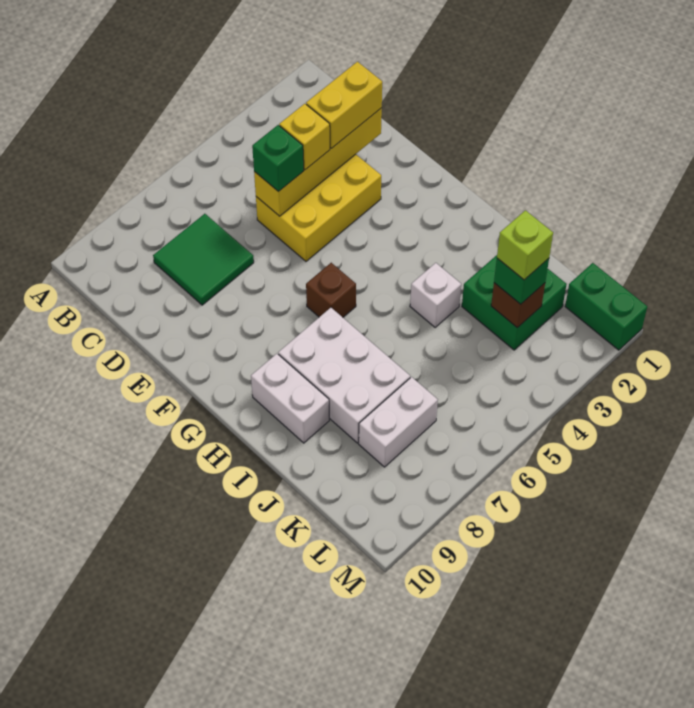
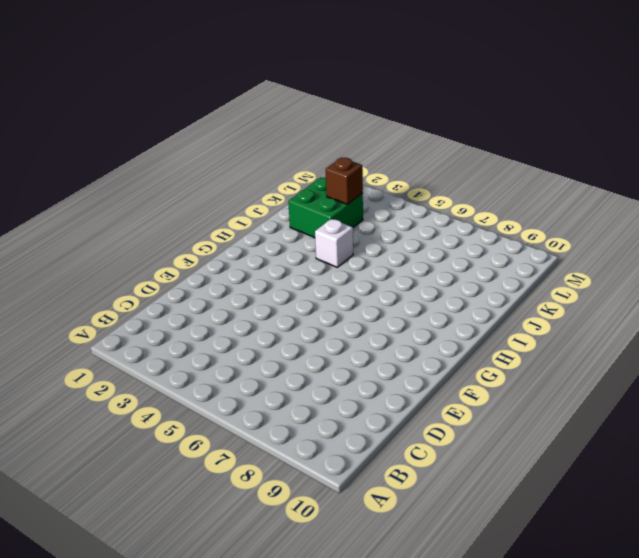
none -> green tile C7:D8 level 1
none -> yellow brick D3:E5 level 1
none -> brown brick G6 level 1

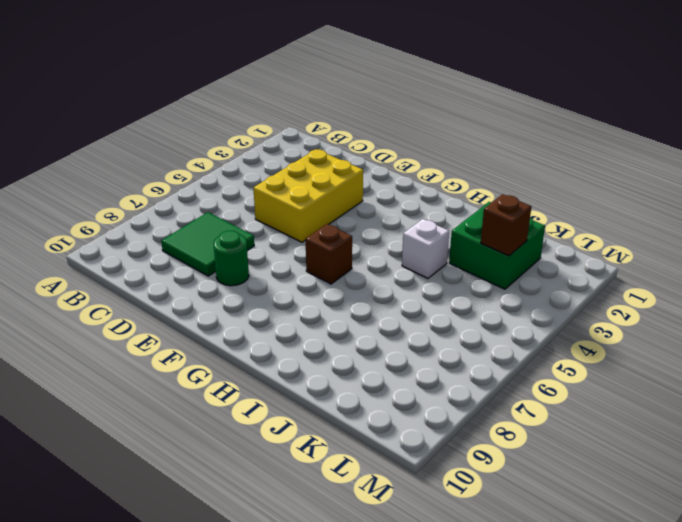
green round brick E8 level 1 -> none
none -> white brick H7:J8 level 1
none -> white brick H9:I9 level 1
none -> white brick K7:K8 level 1

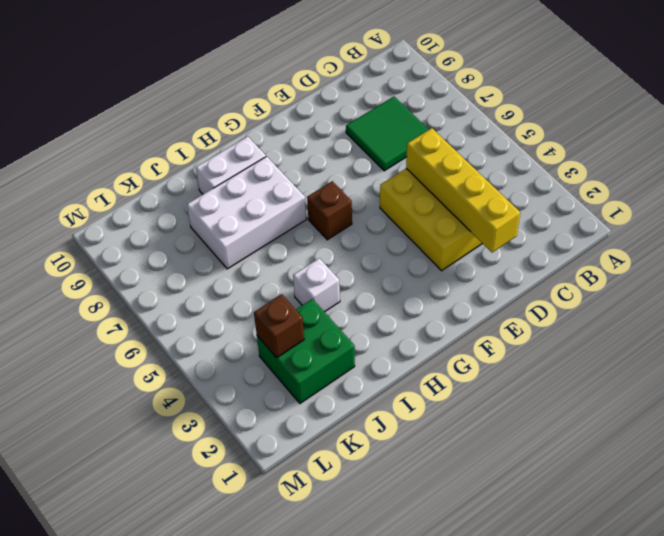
none -> white brick K7:K8 level 1
none -> green brick L1:M1 level 1
none -> yellow brick D2:D3 level 3

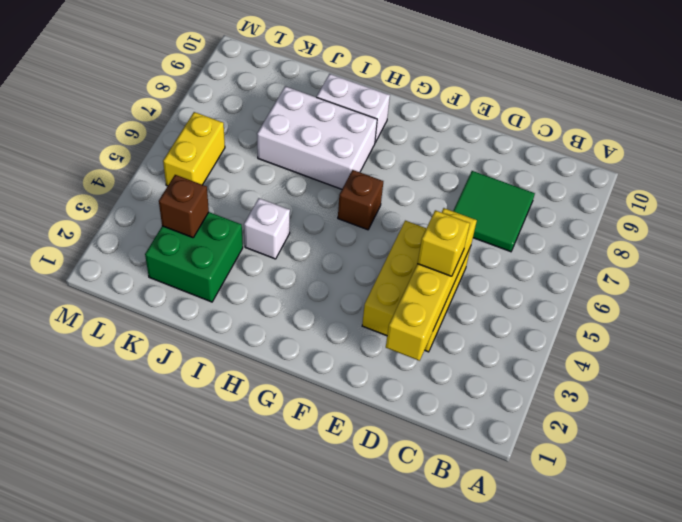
yellow brick L5:L6 level 1 -> yellow brick D2:D3 level 3
none -> white brick K7:K8 level 1
none -> green brick L1:M1 level 1
none -> green brick D5 level 3

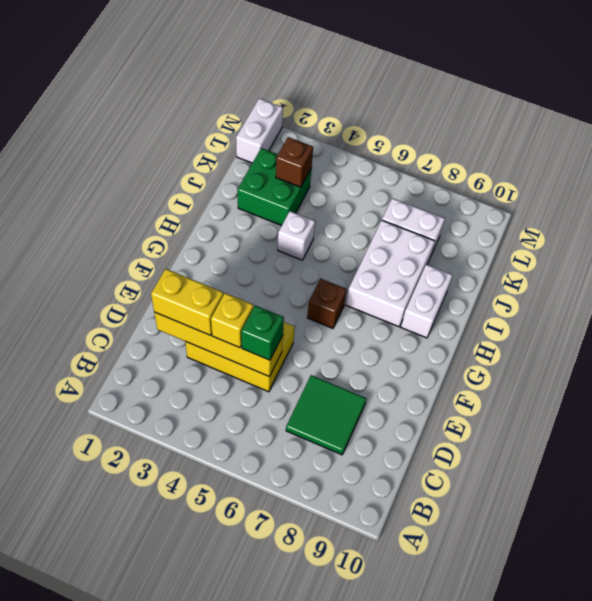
white brick L1:M1 level 1 -> green brick L1:M1 level 1
none -> green brick K3 level 3
none -> lime brick K3 level 4

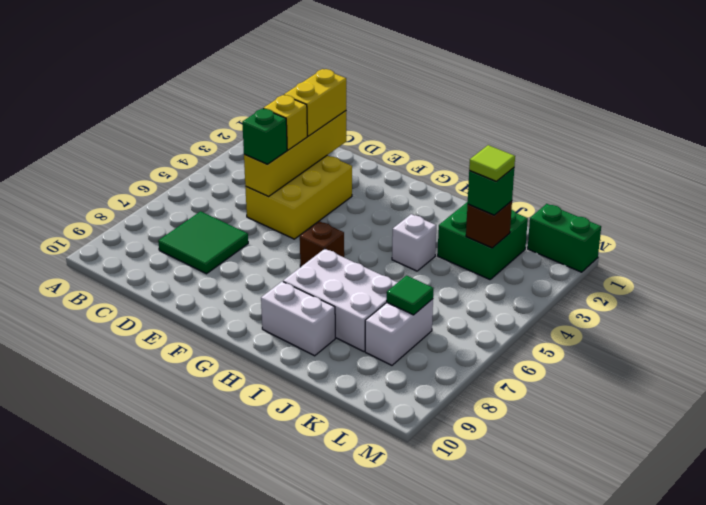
lime tile K3 level 4 -> lime brick K3 level 4
green tile K7 level 2 -> none

